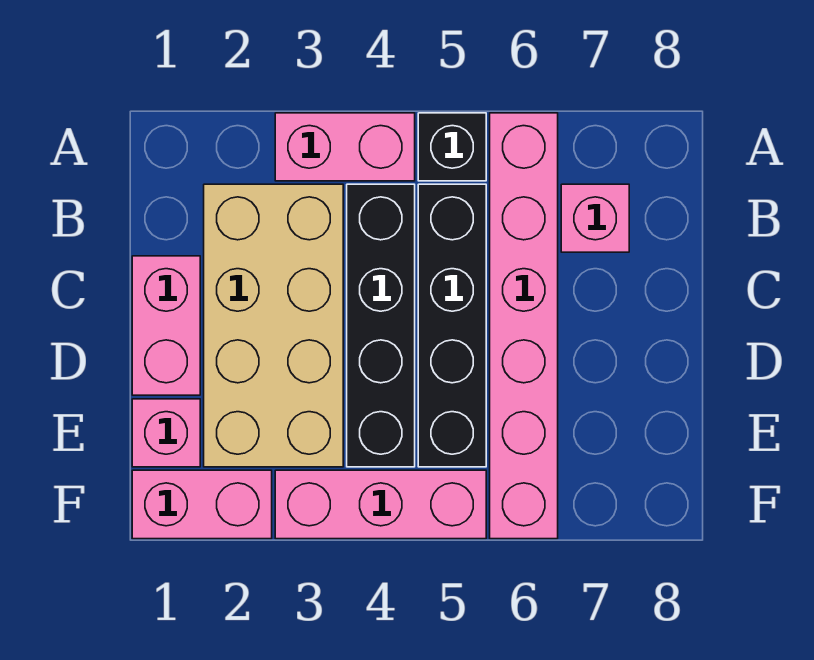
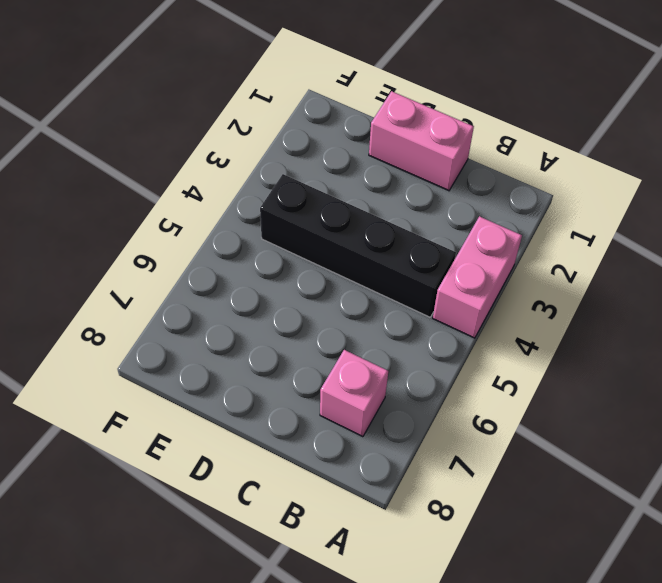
none -> black brick A5 level 1
none -> pink brick A6:F6 level 1

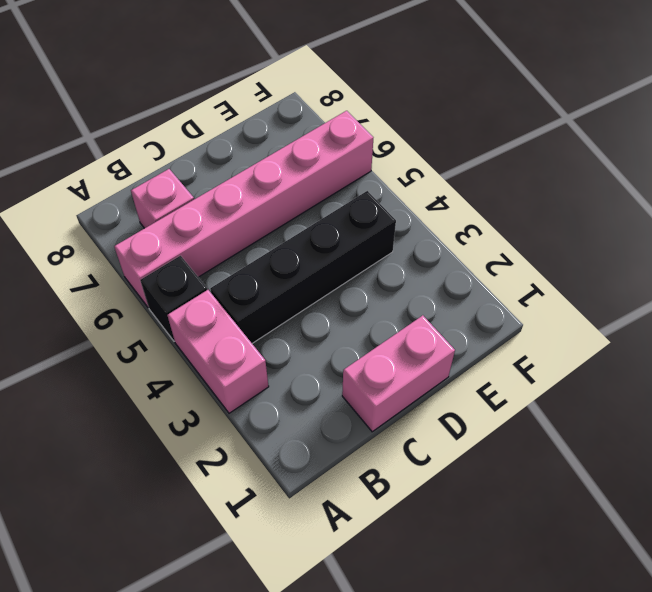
none -> tan brick B2:E3 level 1
none -> black brick B5:E5 level 1

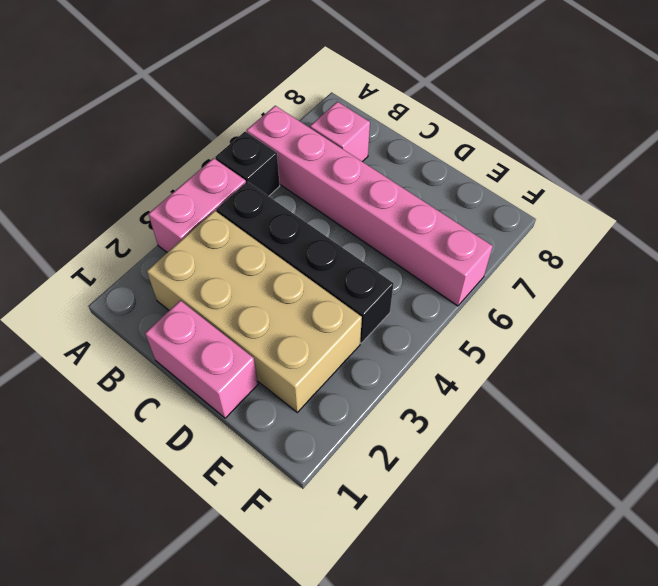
none -> black brick B5:E5 level 1
none -> pink brick E1 level 1

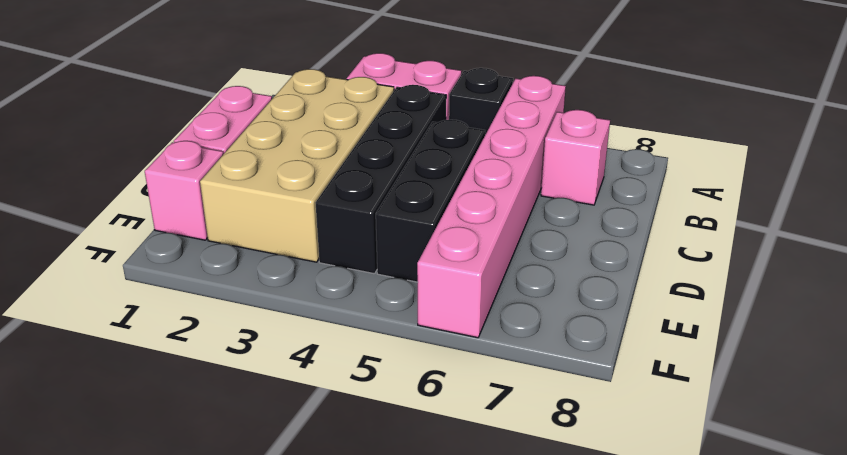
black brick C5:E5 level 1 -> black brick B5:E5 level 1
none -> pink brick F1:F2 level 1
none -> pink brick F3:F5 level 1

